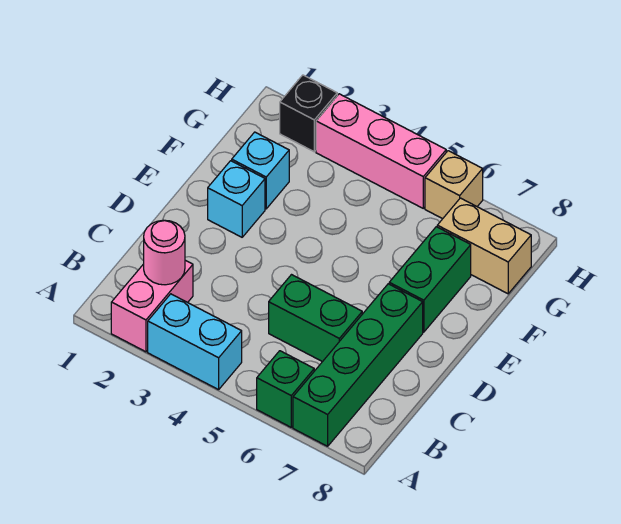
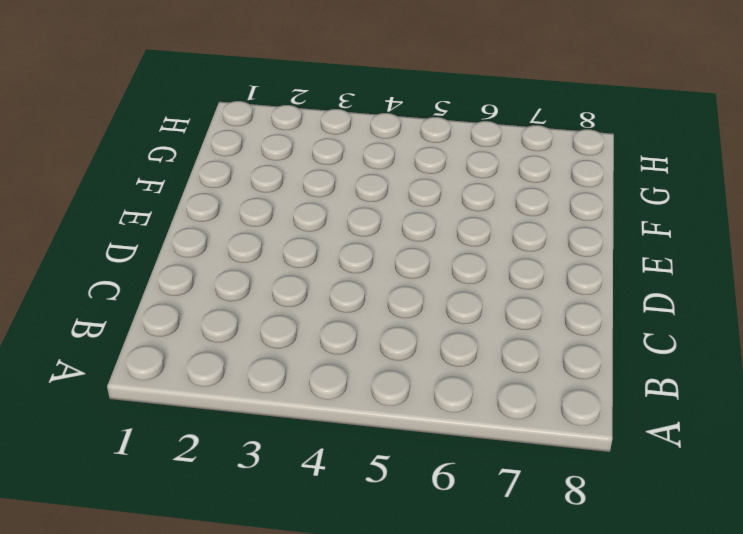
none -> pink brick A2:B2 level 1
none -> cyan brick A3:A4 level 1
none -> green brick A6 level 1

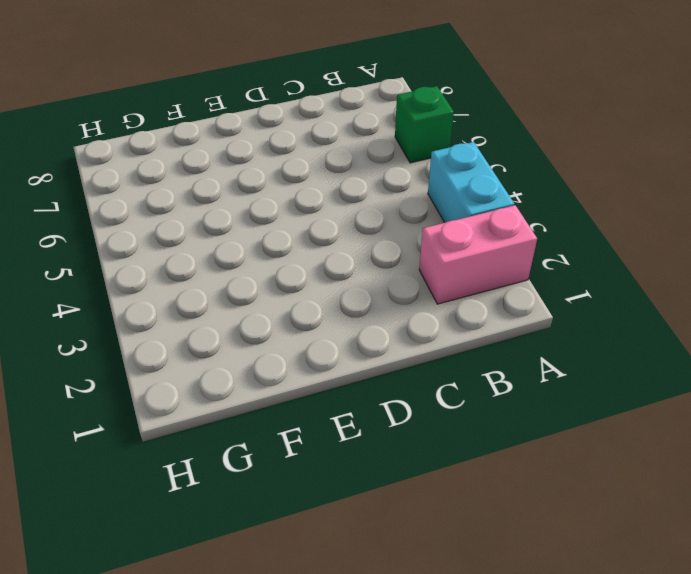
none -> green brick A7:D7 level 1
none -> green brick C5:C6 level 1
none -> cyan brick E2 level 1

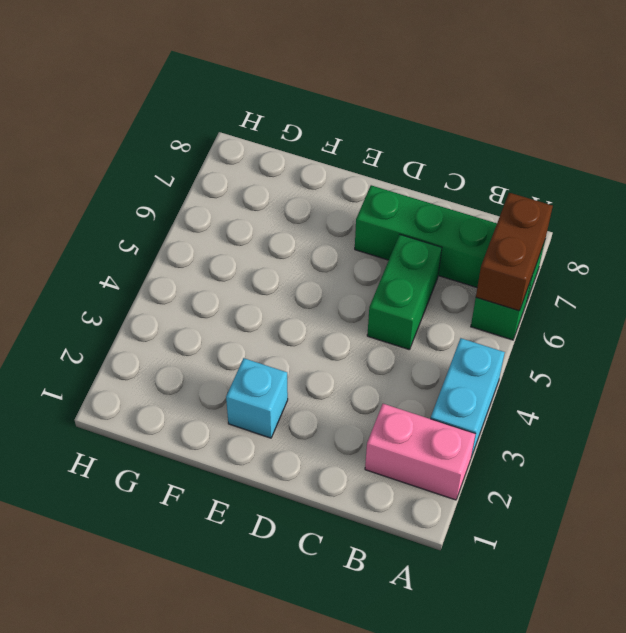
brown brick A6:A7 level 2 -> none
none -> green brick E7:F7 level 1
none -> cyan brick F2 level 1
none -> tan brick G7:G8 level 1

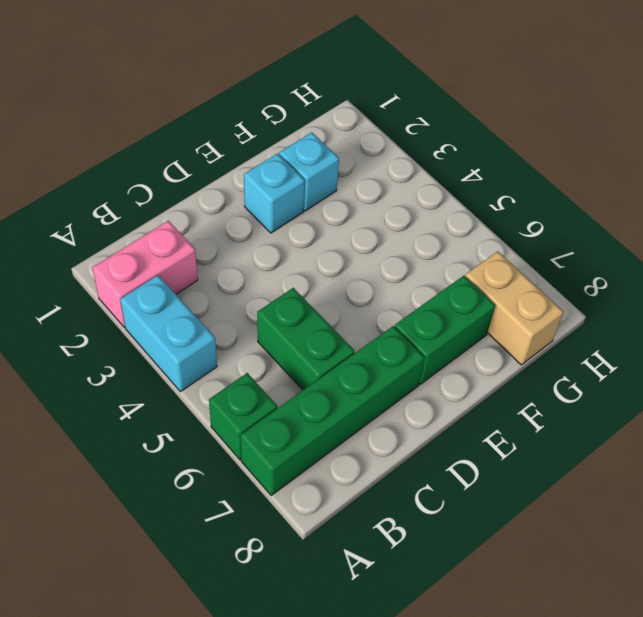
none -> black brick H2 level 1
none -> pink brick H3:H5 level 1
none -> tan brick H6 level 1

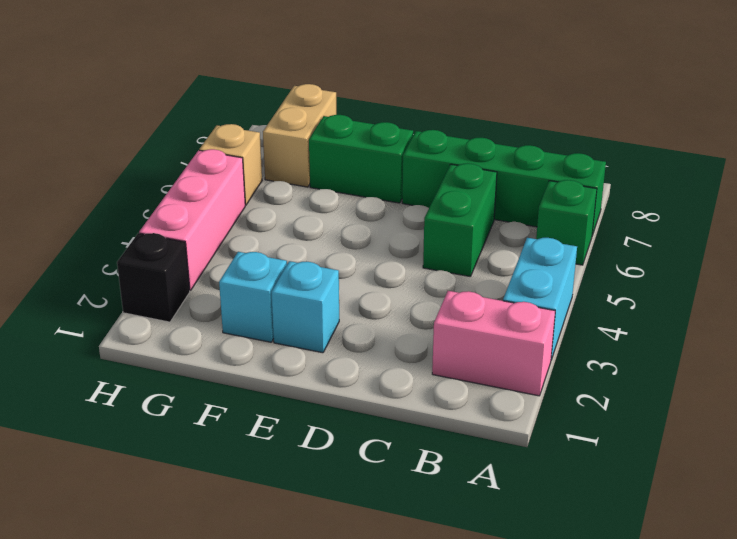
none -> pink round brick B2 level 2

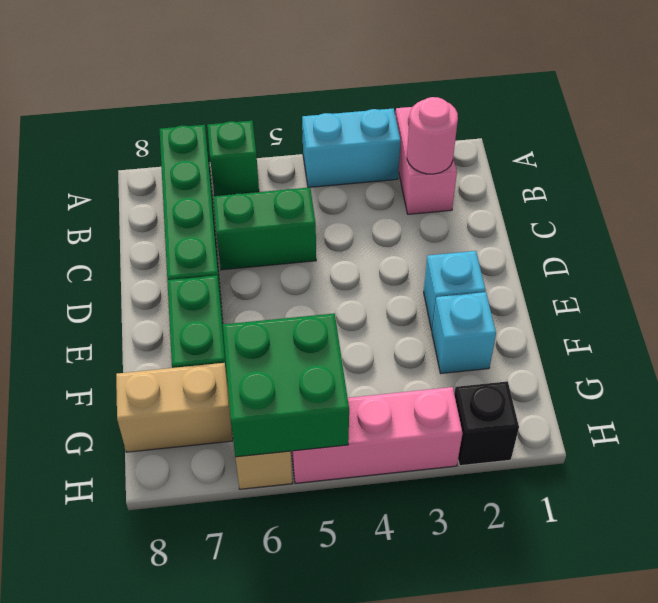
green brick G5:H6 level 2 -> none

